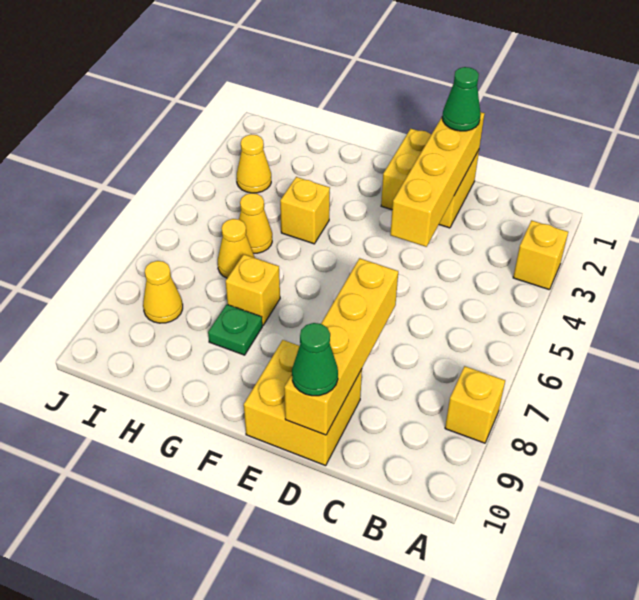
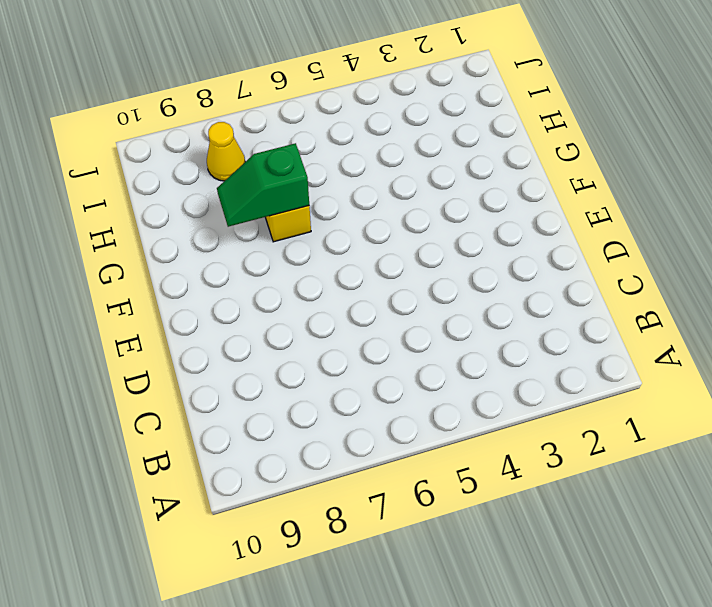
green slope G7:G8 level 2 top 7 -> none
none -> yellow brick A3 level 1
none -> yellow brick A8 level 1
none -> yellow brick D1:E2 level 1

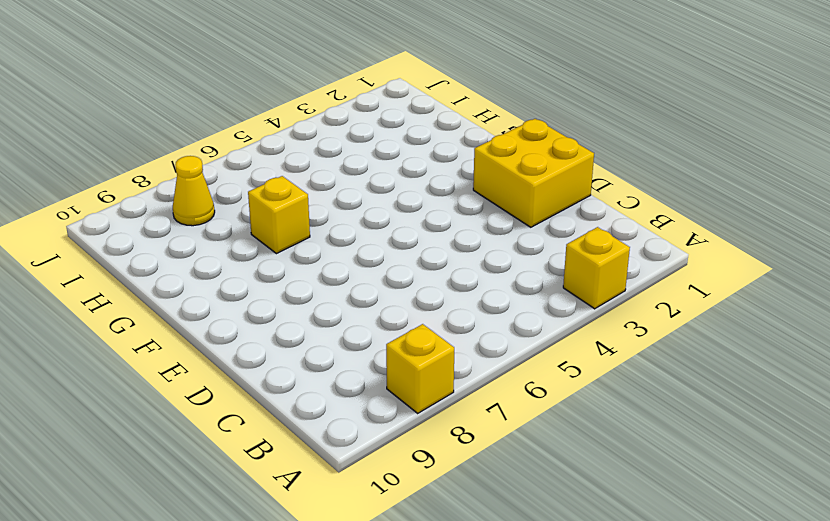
none -> yellow brick D9:E10 level 1
none -> yellow brick G4 level 1
none -> green plate G8 level 1

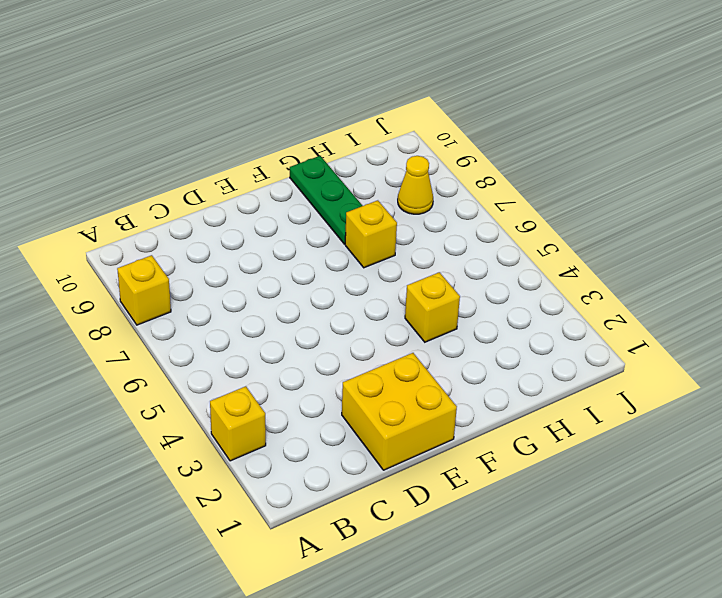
green plate G8:G10 level 1 -> green plate G8 level 1
none -> yellow brick D9:E10 level 1
none -> yellow cone H5 level 1
none -> yellow cone H6 level 1

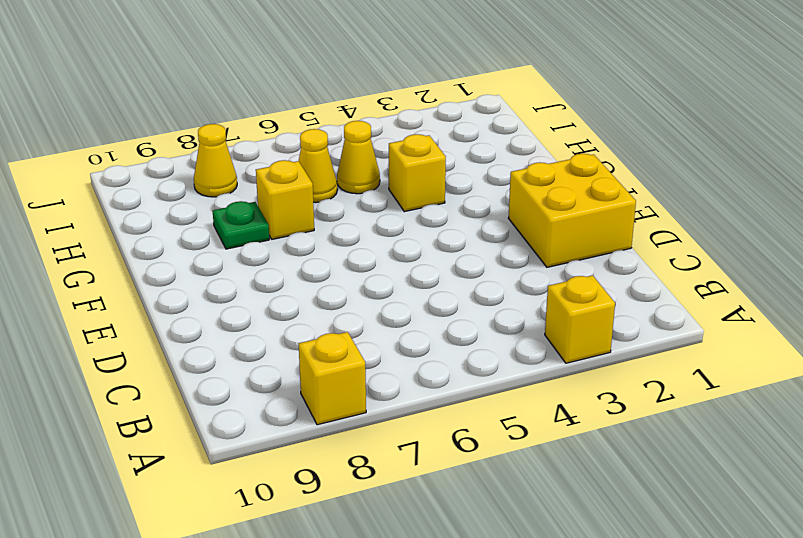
none -> yellow brick D9:E10 level 1
none -> yellow cone I3 level 1
none -> yellow brick D1:D4 level 2

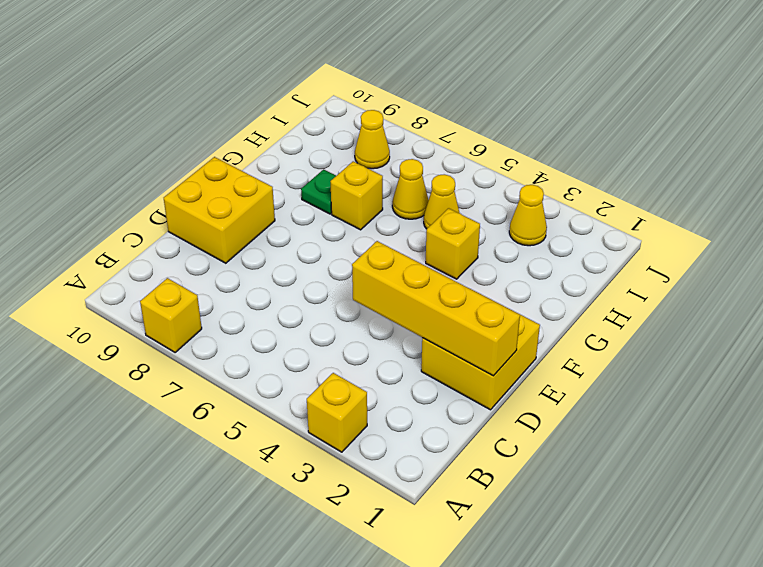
none -> yellow brick D7:D10 level 2
none -> green cone D1 level 3
none -> green cone D10 level 3

